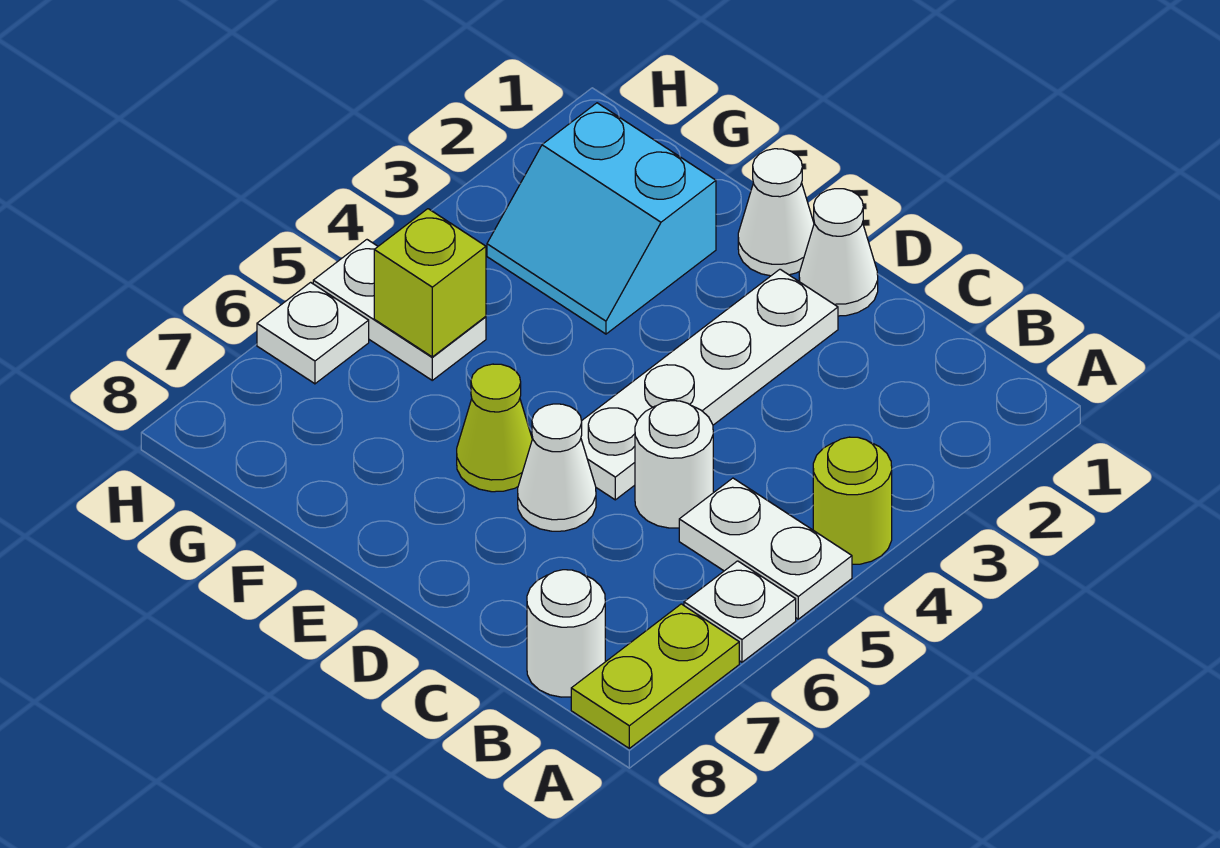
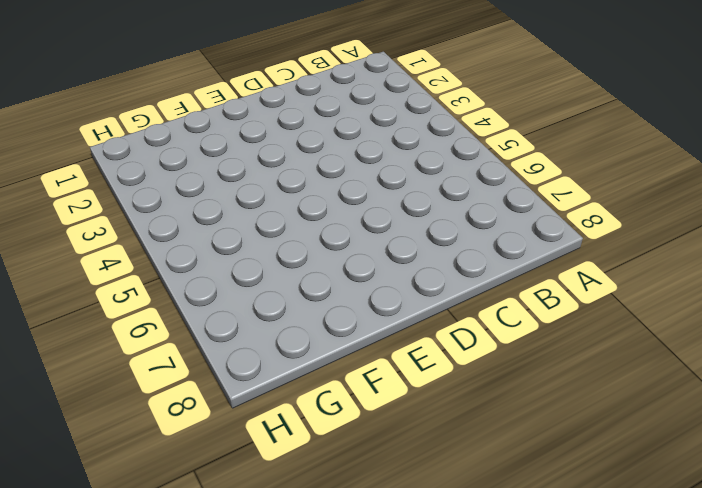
none -> lime round brick A4 level 1
none -> white plate A5:B5 level 1
none -> white plate A6 level 1

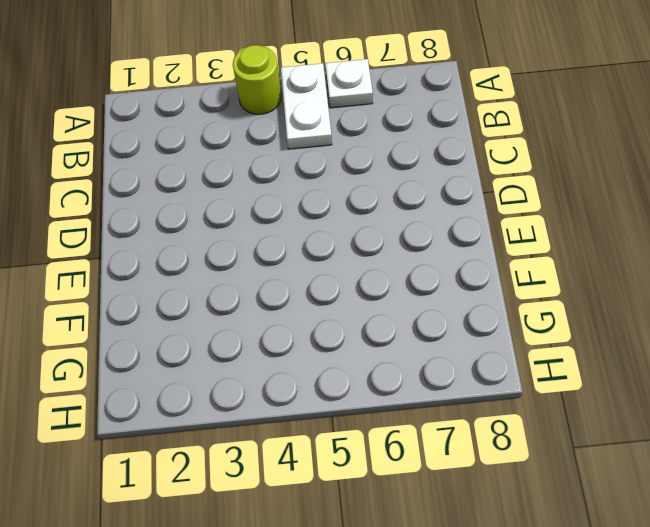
none -> lime plate A7:A8 level 1
none -> white round brick B8 level 1
none -> white round brick C5 level 1

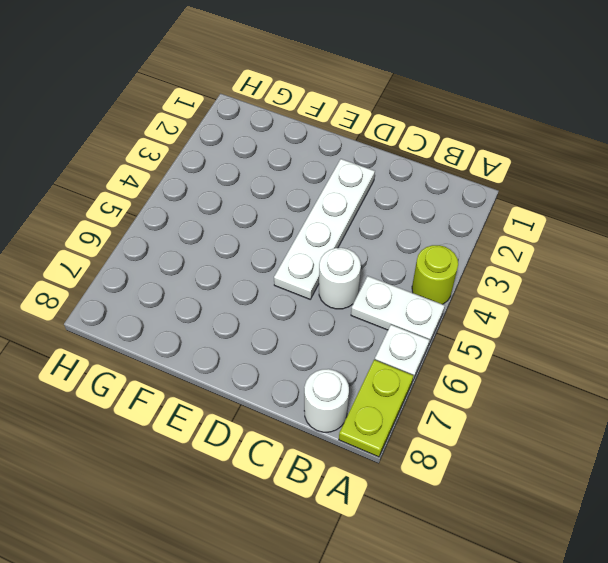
none -> white cone D1 level 1
none -> white cone D6 level 1
none -> white cone E1 level 1

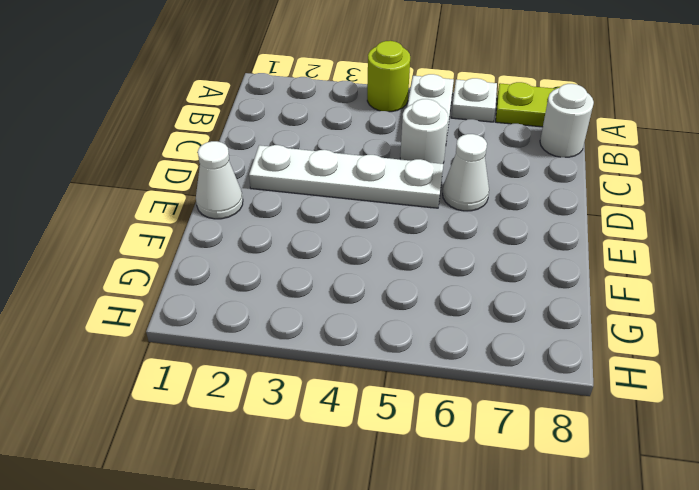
none -> white cone D1 level 1
none -> lime cone E6 level 1
none -> cyan slope F2:G3 level 1 top 2

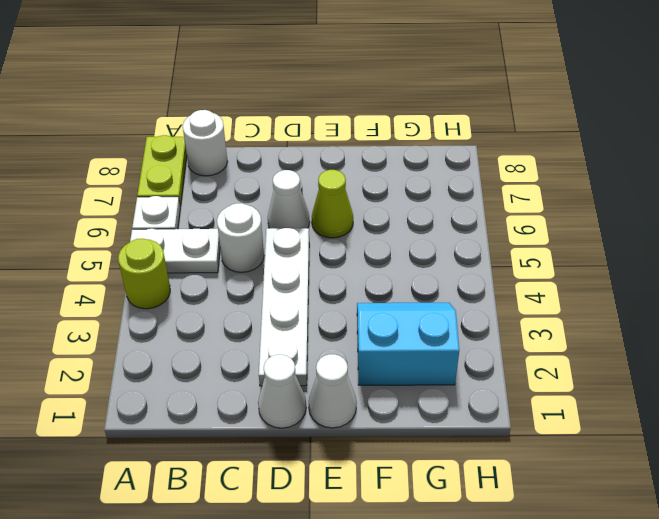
none -> white plate G5:H5 level 1
none -> white plate H6 level 1
none -> lime brick G5 level 2

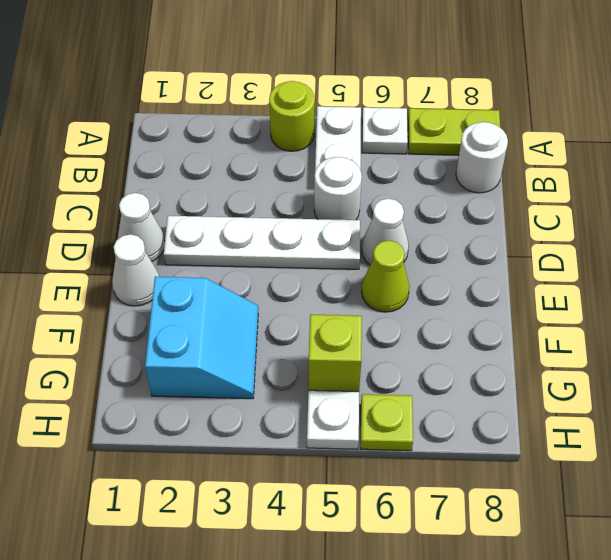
lime plate H6 level 1 -> white plate H6 level 1

